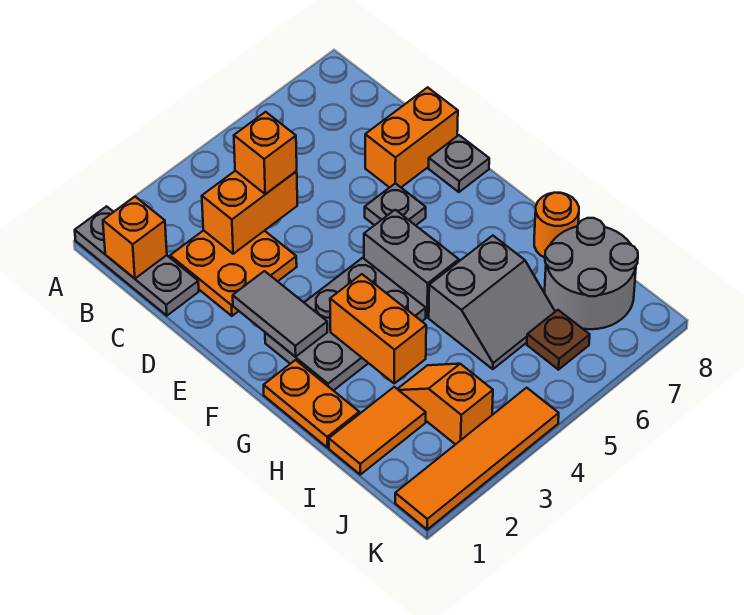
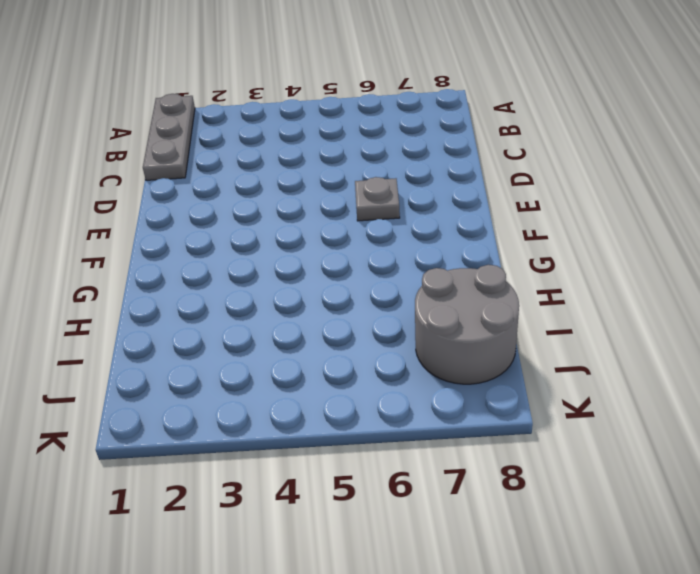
none -> orange plate C2:D3 level 1
none -> orange brick D7:D8 level 1
none -> grey plate E8 level 1

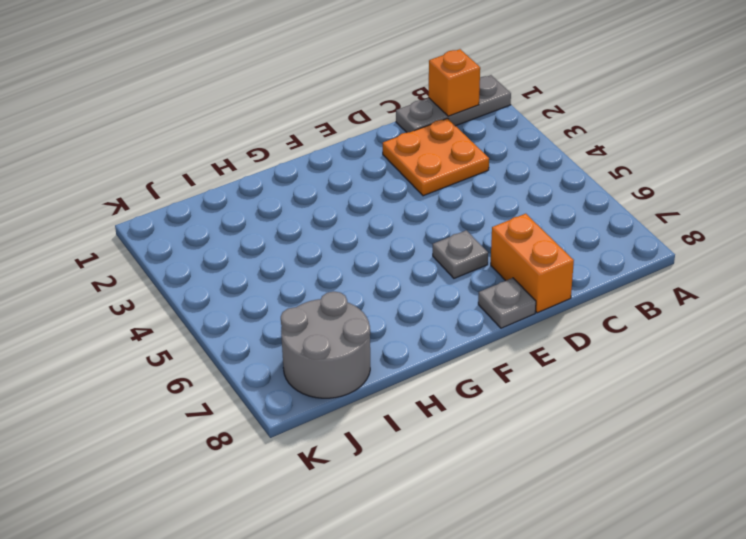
none -> grey plate F2:G4 level 1
none -> grey brick F5:G5 level 1
none -> orange plate G1:H1 level 1

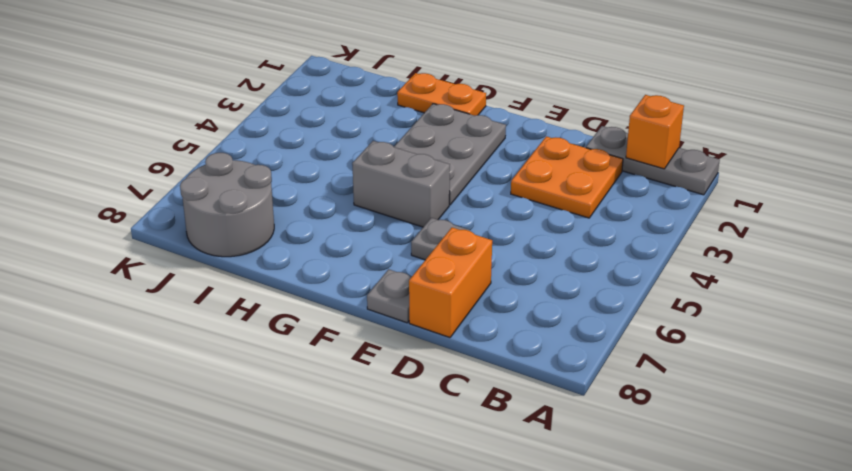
none -> grey slope H5:I6 level 1 top H
none -> orange round brick H8 level 1
none -> orange tile I1:I2 level 1

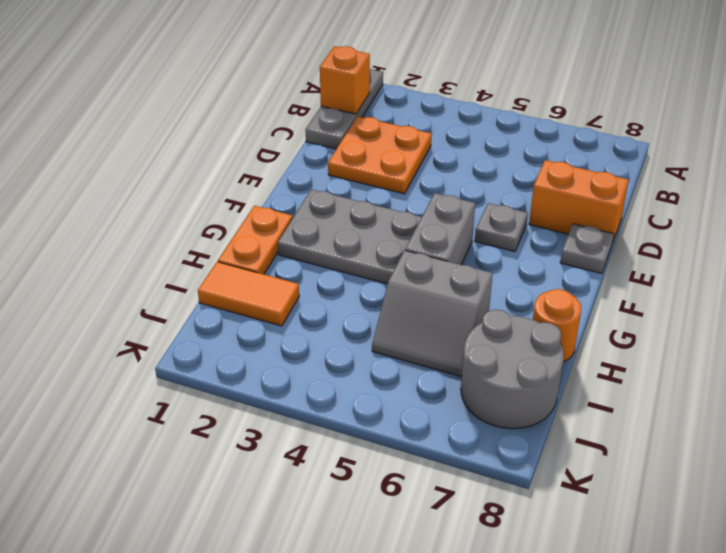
none -> orange slope I3:J3 level 1 top J
none -> brown plate J6 level 1
none -> orange tile K1:K4 level 1

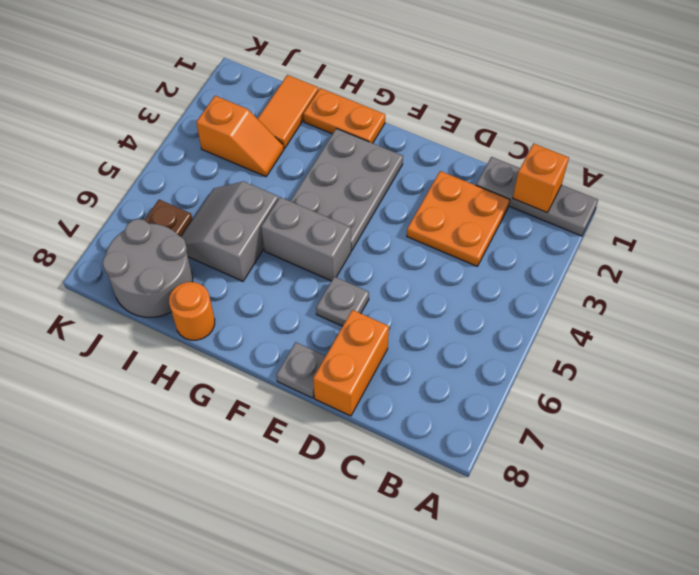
none -> orange tile K1:K4 level 1
none -> orange brick C3:C4 level 2
none -> grey tile E2:F2 level 2

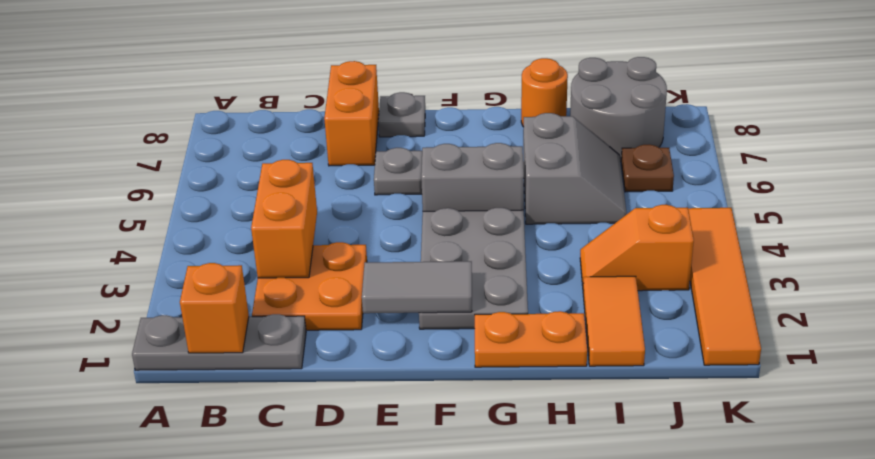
none -> orange brick G3:H3 level 2
none -> orange brick C4 level 3

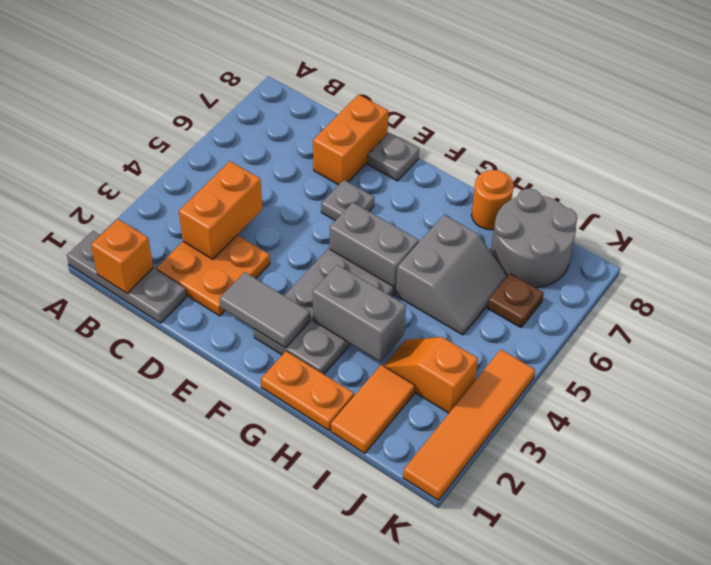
grey brick G3:H3 level 2 -> orange brick G3:H3 level 2
none -> orange brick C4 level 3

